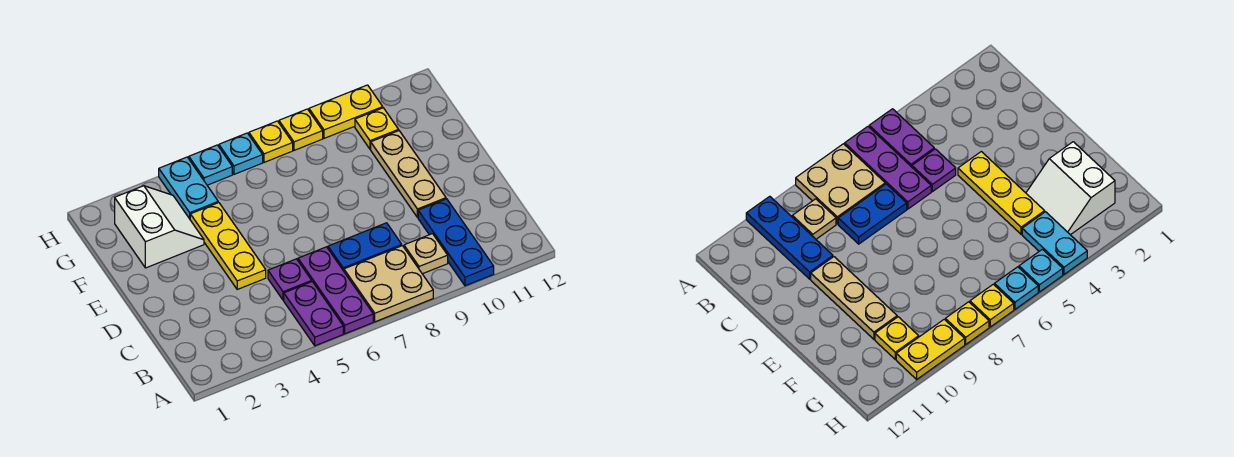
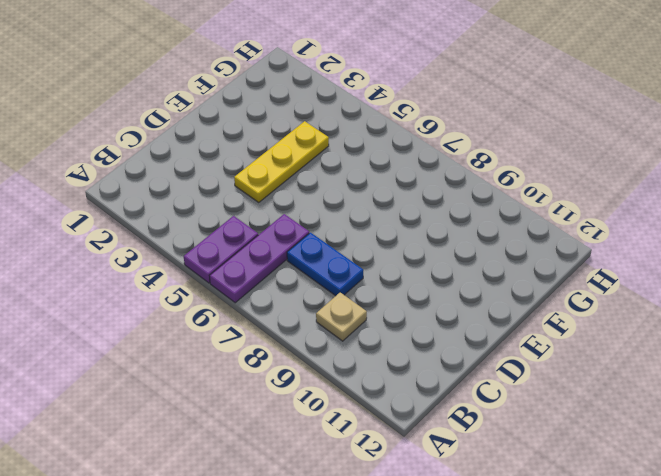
none -> tan plate A7:B8 level 1
none -> blue plate A10:C10 level 1
none -> purple plate C5 level 1

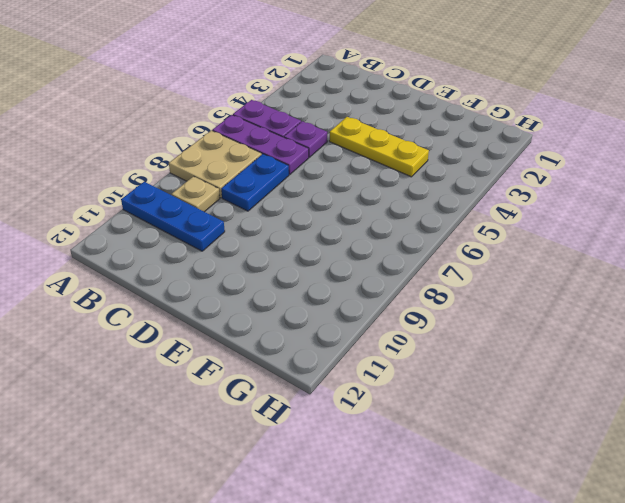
none -> tan plate D10:F10 level 1
none -> white slope F2:G3 level 1 top 2
none -> cyan plate G4:H4 level 1

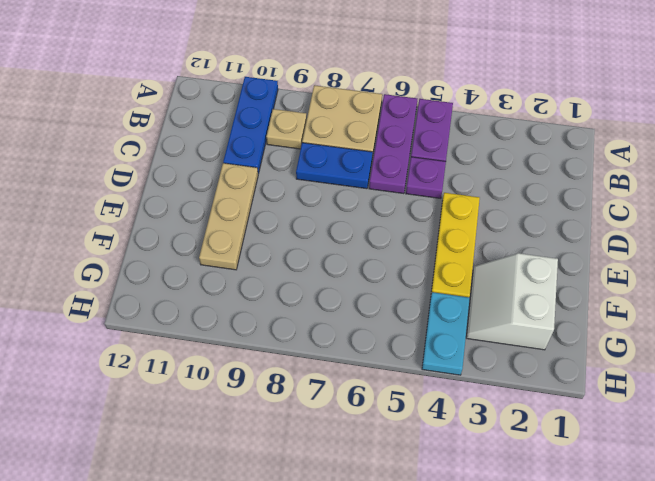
none -> yellow plate G10 level 1
none -> cyan plate H5 level 1
none -> cyan plate H6 level 1

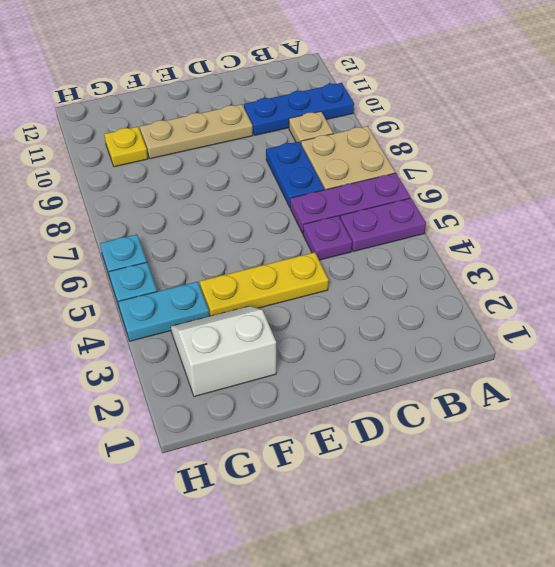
none -> yellow plate H7 level 1
none -> yellow plate H8 level 1
none -> yellow plate H9:H10 level 1

